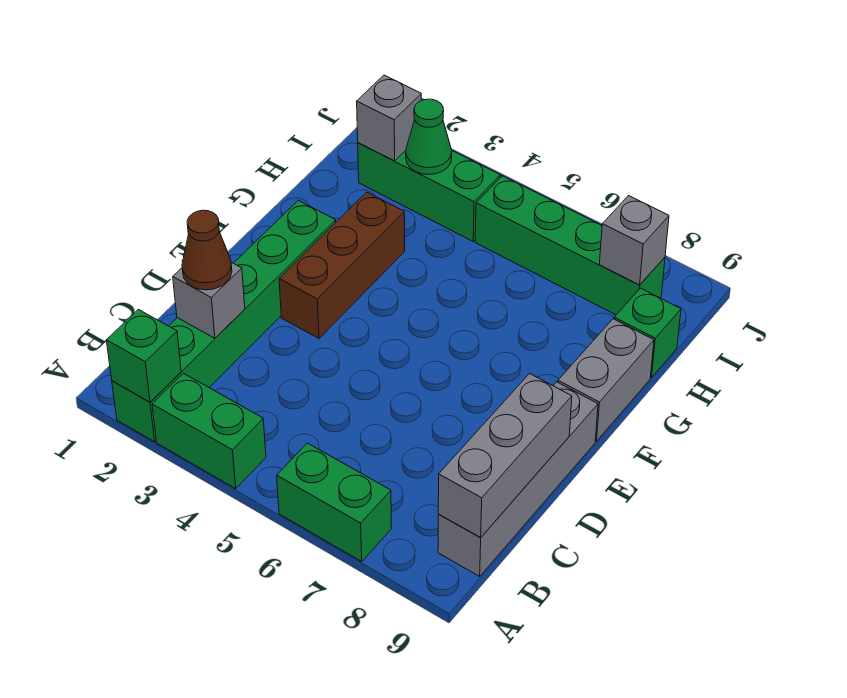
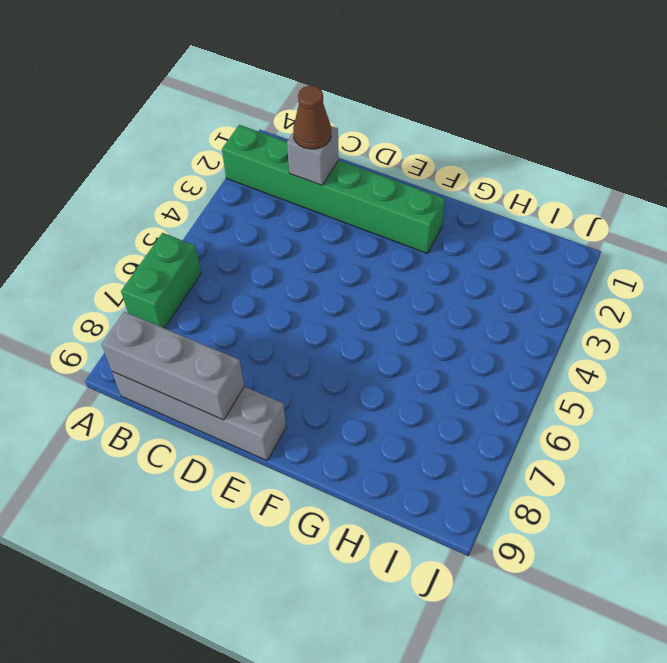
none -> green brick A3:A4 level 1
none -> brown brick E3:G3 level 1
none -> grey brick F9:G9 level 1

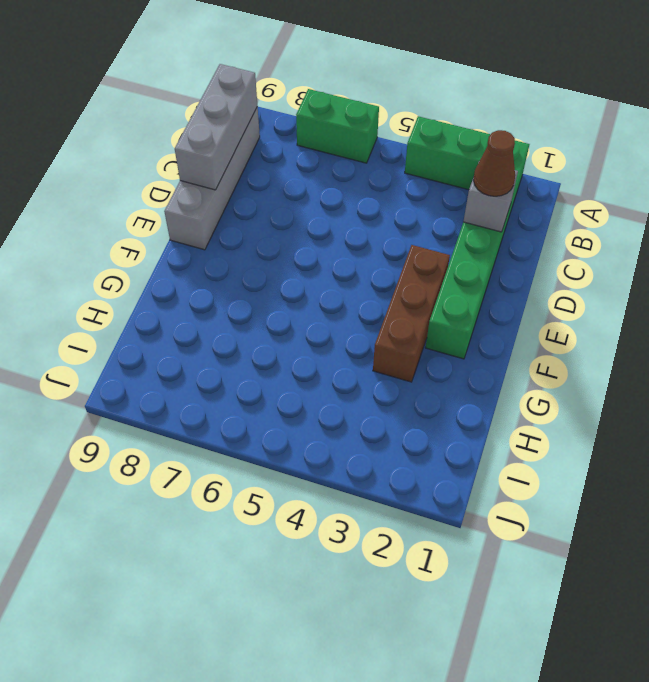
none -> grey brick F9:G9 level 1
none -> green brick H9 level 1
none -> green brick I2:I4 level 1

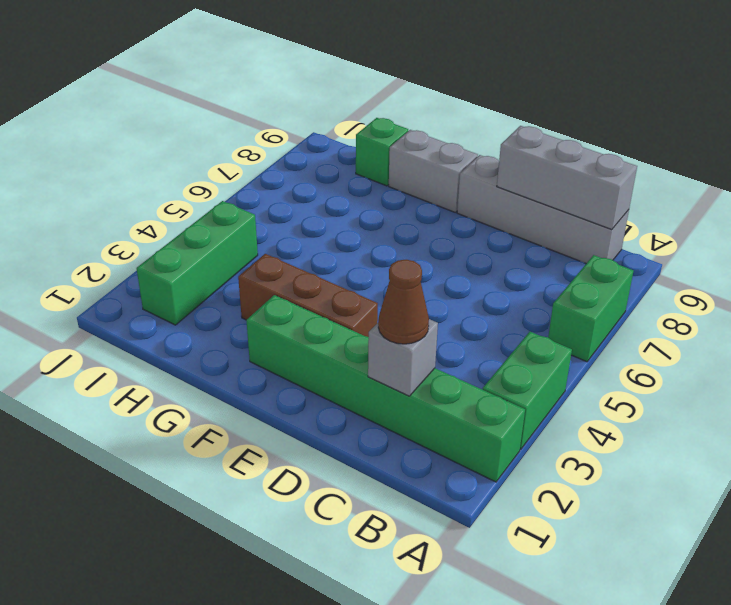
none -> green brick I5:I8 level 1
none -> green brick A2 level 2
none -> grey brick I2 level 2

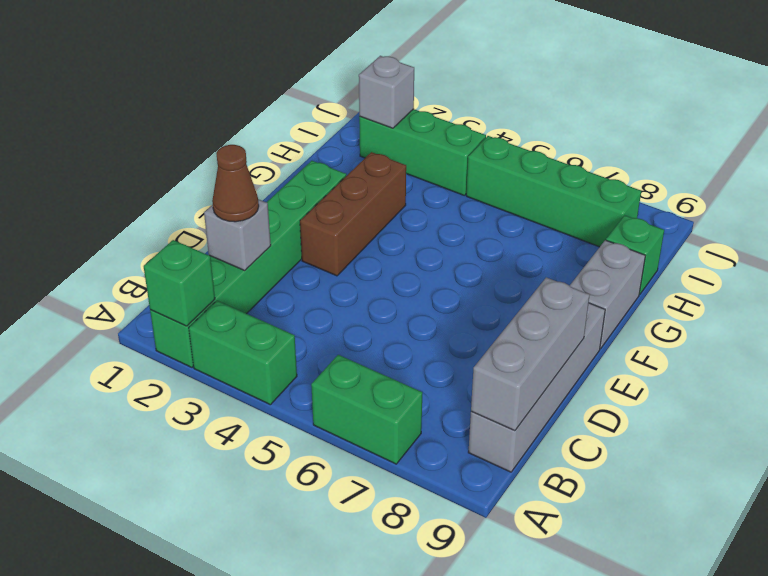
none -> green cone I3 level 2
none -> grey brick I8 level 2

